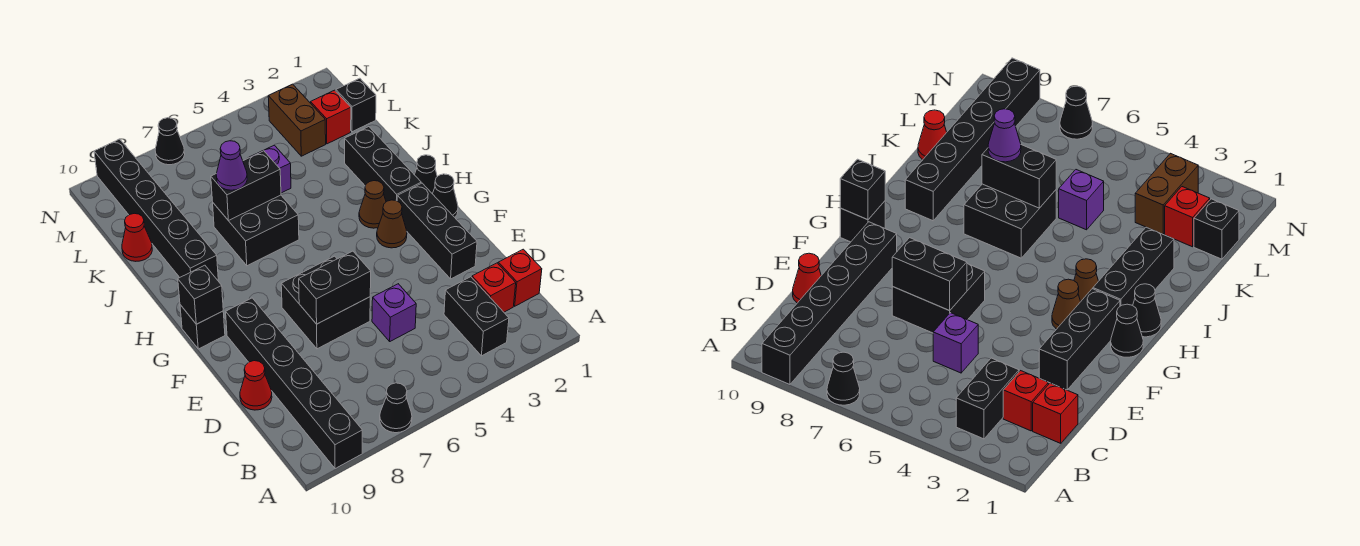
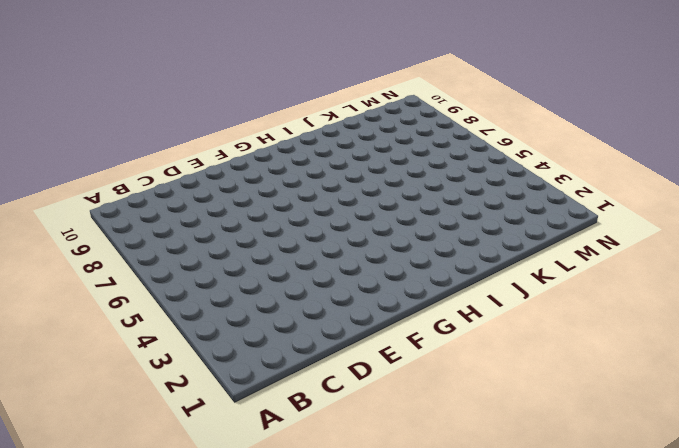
none -> black cone A7 level 1
none -> black brick A9:F9 level 1
none -> black brick B3:C3 level 1

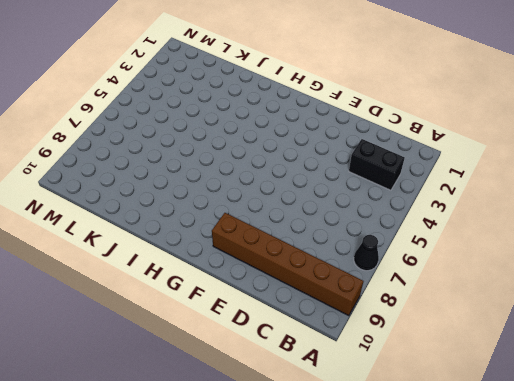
brown brick A9:F9 level 1 -> black brick A9:F9 level 1
none -> red brick C1 level 1
none -> red brick C2 level 1
none -> purple brick D5 level 1

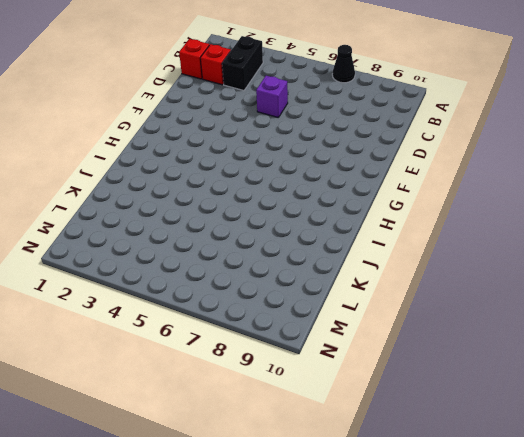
none -> black brick A9:F9 level 1
none -> red cone D10 level 1
none -> black brick E2:G2 level 1

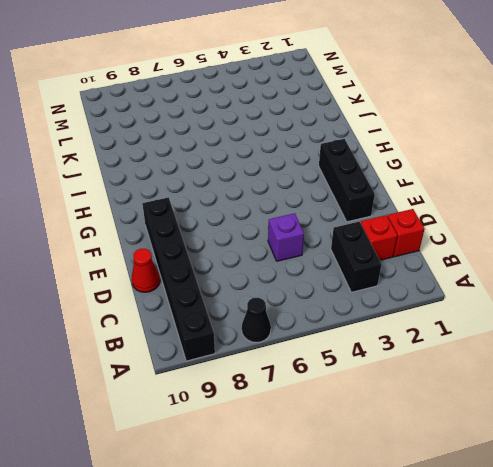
none -> black brick E6:F7 level 1
none -> black cone G1 level 1
none -> brown cone G3 level 1

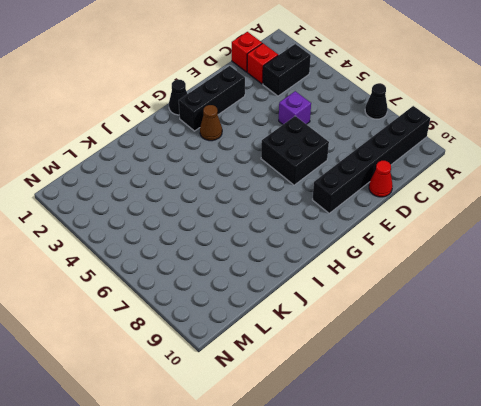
none -> black brick G10 level 1
none -> black cone H1 level 1
none -> black brick H2:J2 level 1

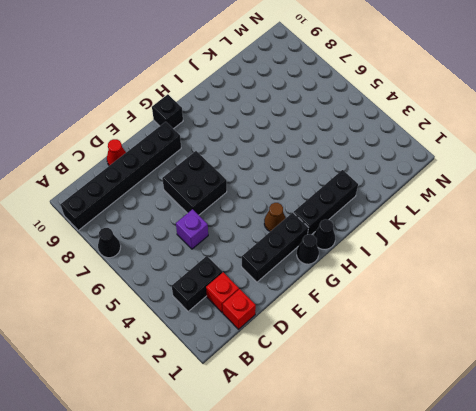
none -> brown cone H3 level 1
none -> black brick I6:J7 level 1
none -> black brick I9:N9 level 1

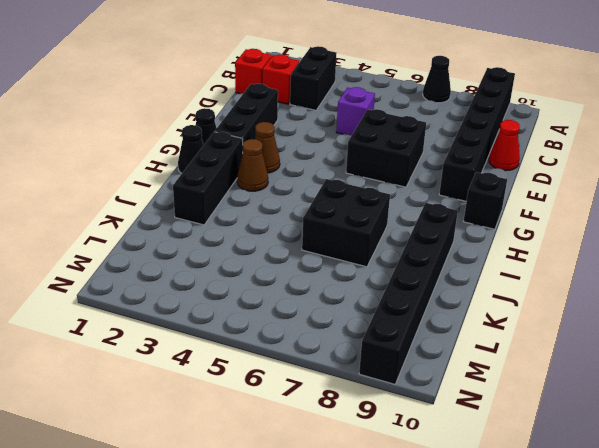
none -> purple brick K5 level 1
none -> red cone K10 level 1
none -> black brick L1 level 1

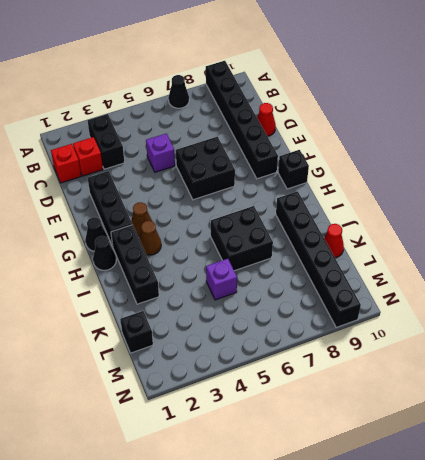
none -> red brick L2 level 1
none -> brown brick L3:M3 level 1
none -> black cone N7 level 1

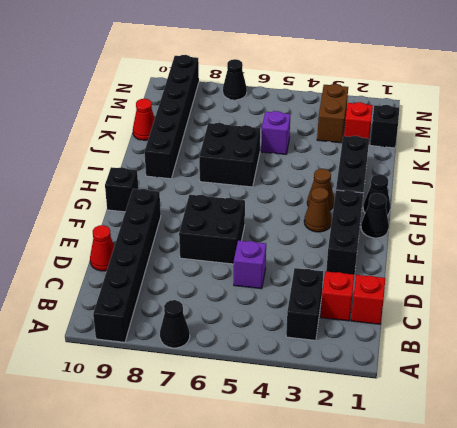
none -> black brick E6:E7 level 2
none -> black brick G10 level 2
none -> black brick J6:J7 level 2

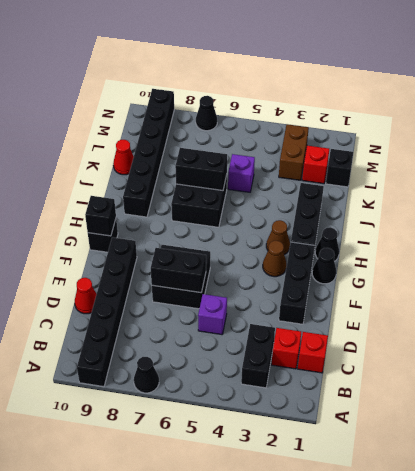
none -> purple cone J7 level 3

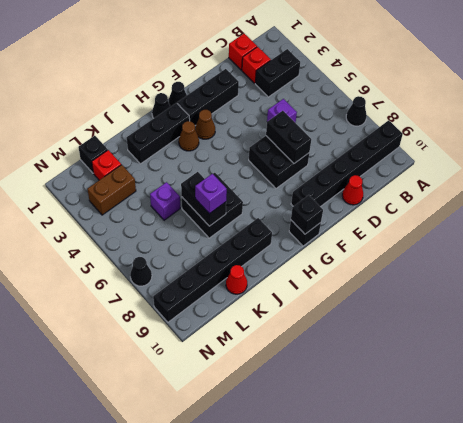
purple brick J7 level 3 -> purple cone J7 level 3

